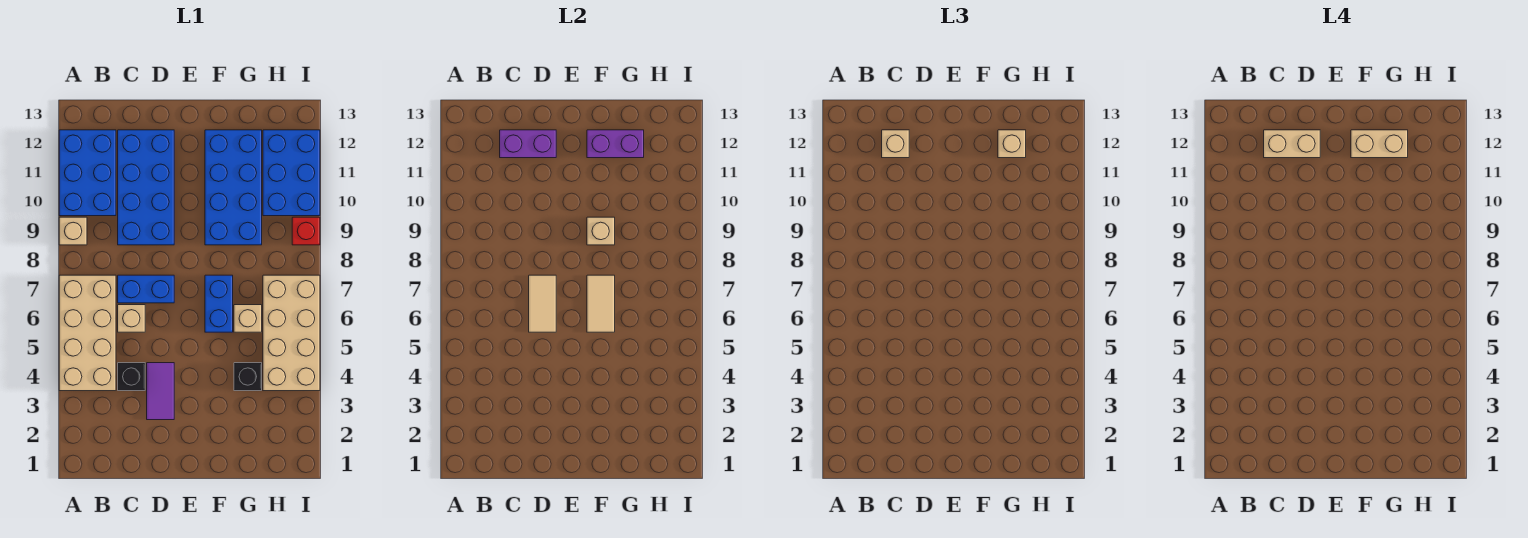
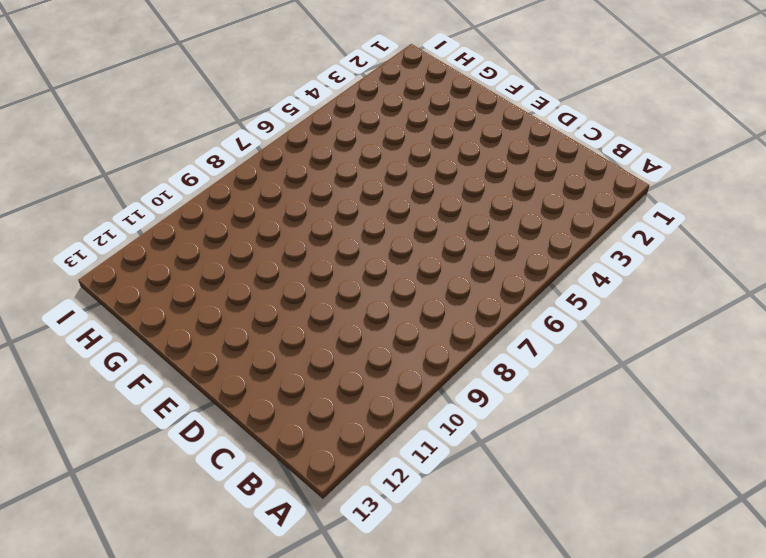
none -> tan brick A4:B7 level 1
none -> tan brick A9 level 1
none -> blue brick A10:B12 level 1

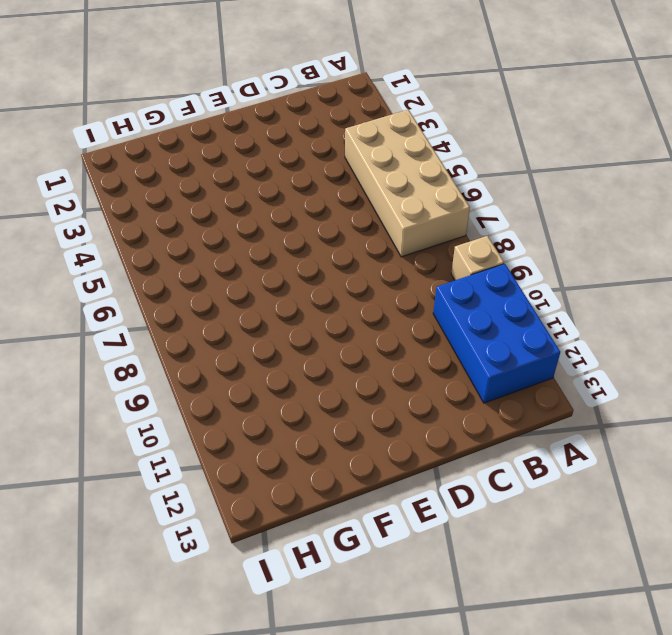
none -> black brick C4 level 1
none -> tan brick C6 level 1
none -> blue brick C7:D7 level 1

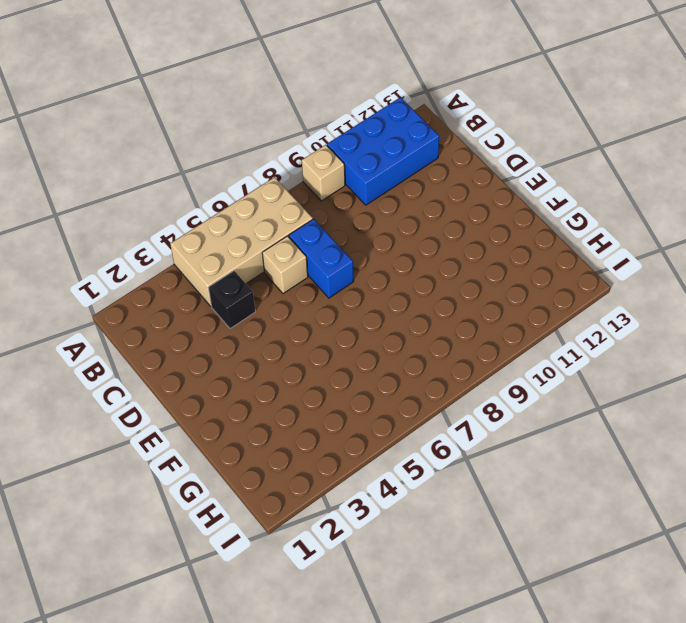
none -> blue brick C9:D12 level 1
none -> purple tile D3:D4 level 1
none -> blue brick F6:F7 level 1

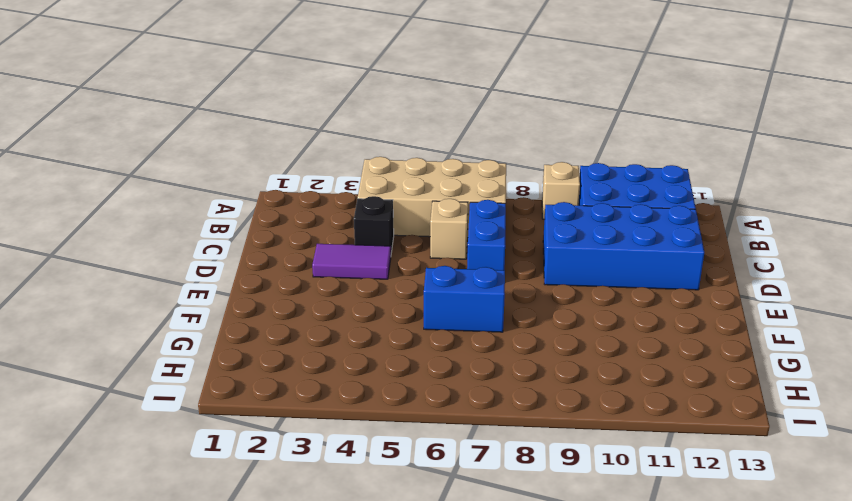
none -> blue brick F9:G12 level 1
none -> black brick G4 level 1
none -> tan brick G6 level 1

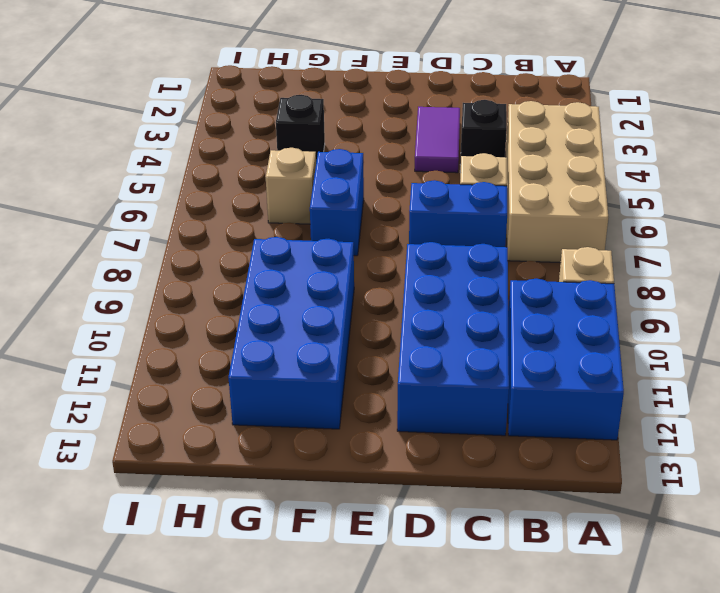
none -> tan brick H4:I7 level 1
none -> blue brick H10:I12 level 1
none -> red brick I9 level 1

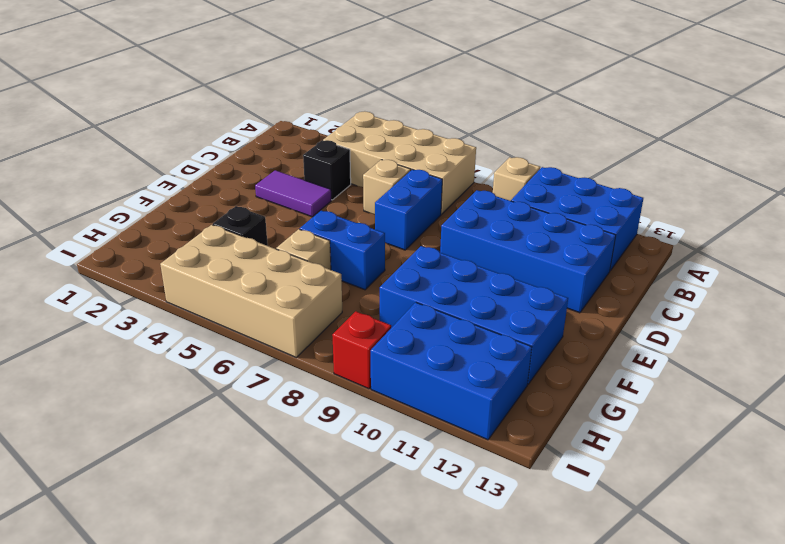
none -> purple brick C12:D12 level 2
none -> tan tile D6:D7 level 2
none -> tan tile F6:F7 level 2

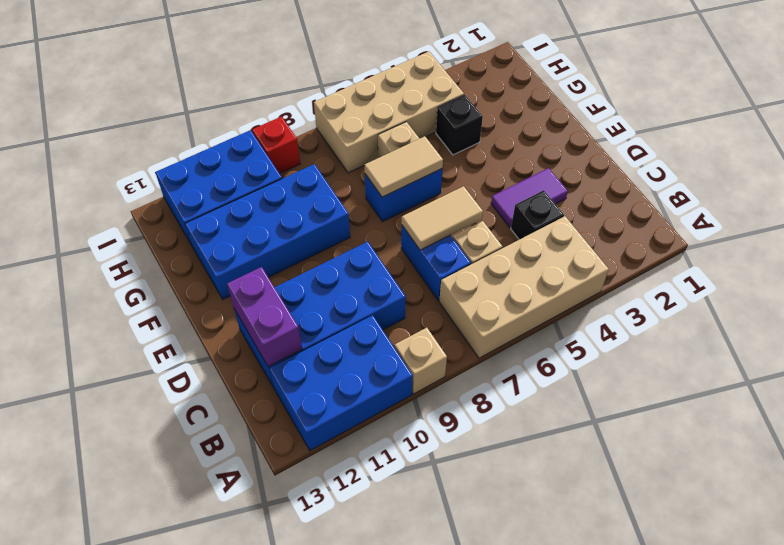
none -> tan brick F9 level 2
none -> purple brick F12:G12 level 2
none -> tan brick C12 level 3

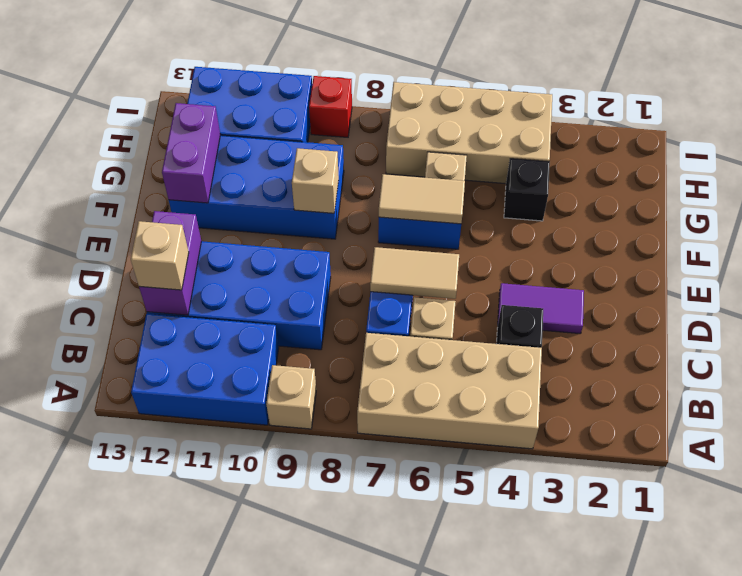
none -> tan brick G12 level 3
none -> tan brick C12:D12 level 4
none -> tan brick F12:G12 level 4

